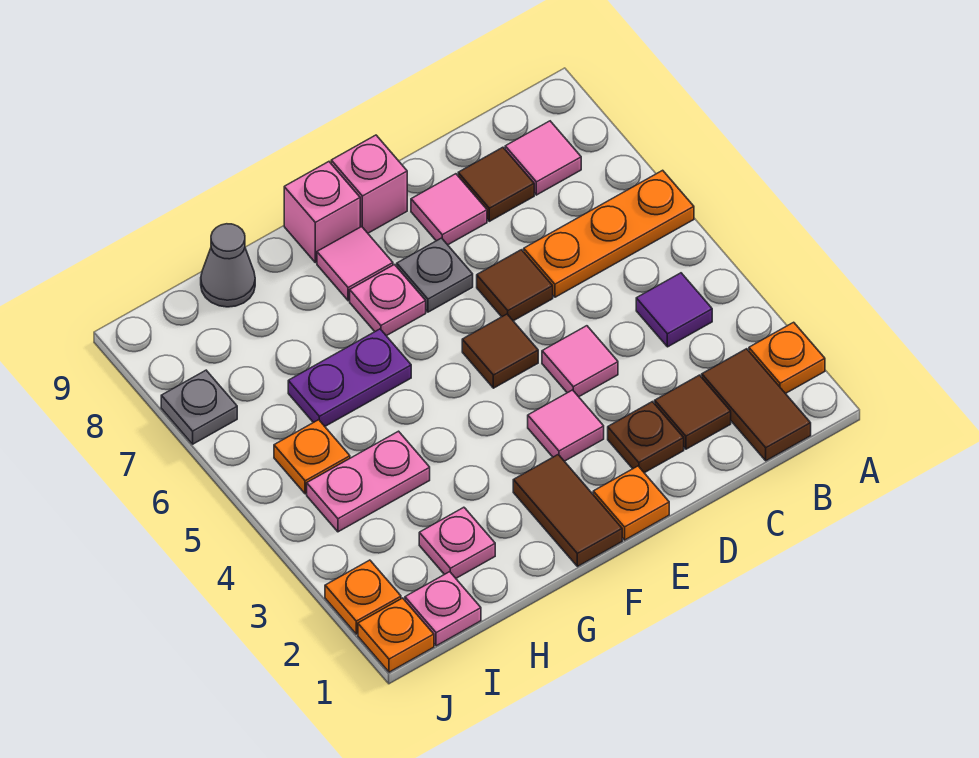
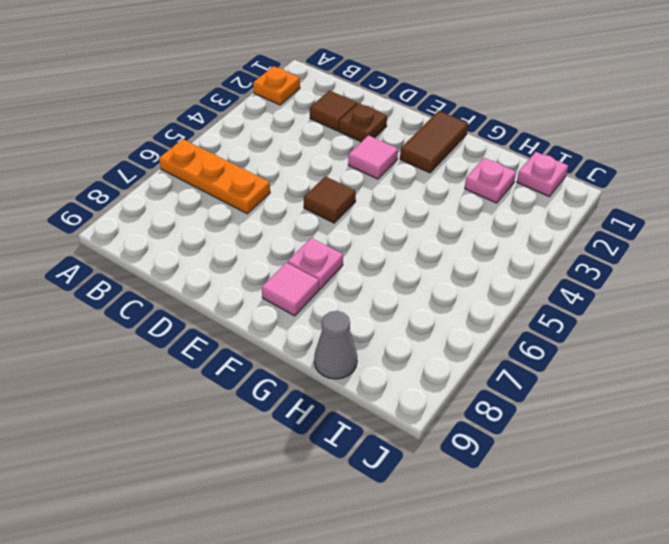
none -> brown tile B1:B2 level 1
none -> purple tile B4 level 1
none -> pink tile B8 level 1

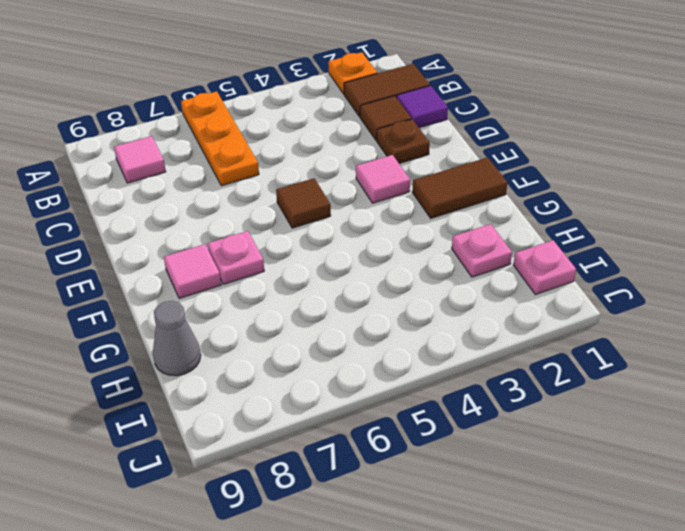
purple tile C1 level 1 -> purple tile B4 level 1
none -> brown tile C8 level 1
none -> pink tile D4 level 1
none -> brown tile D6 level 1

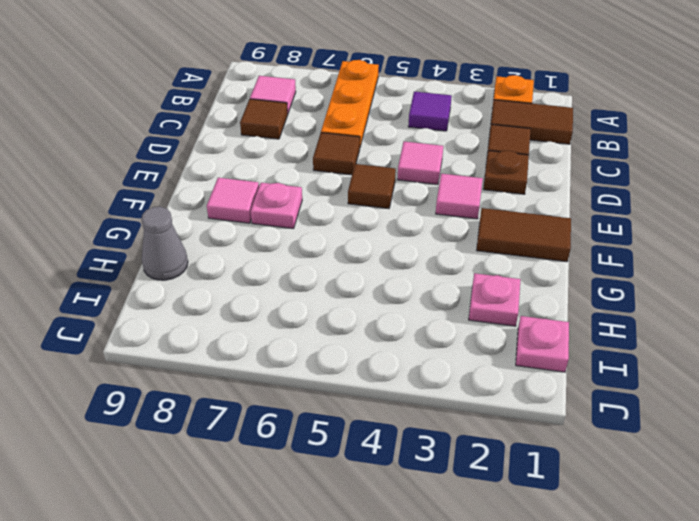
none -> pink tile D8 level 1
none -> orange plate E1 level 1
none -> grey plate E7 level 1

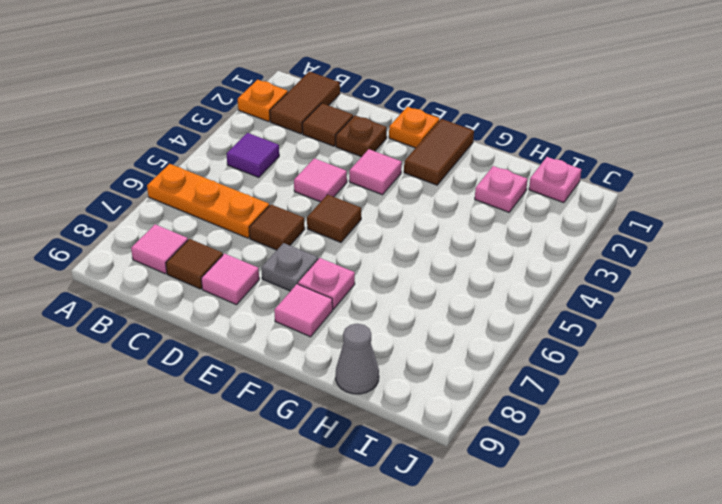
none -> pink brick E9 level 1
none -> pink brick F9 level 1
none -> purple plate G6:H6 level 1

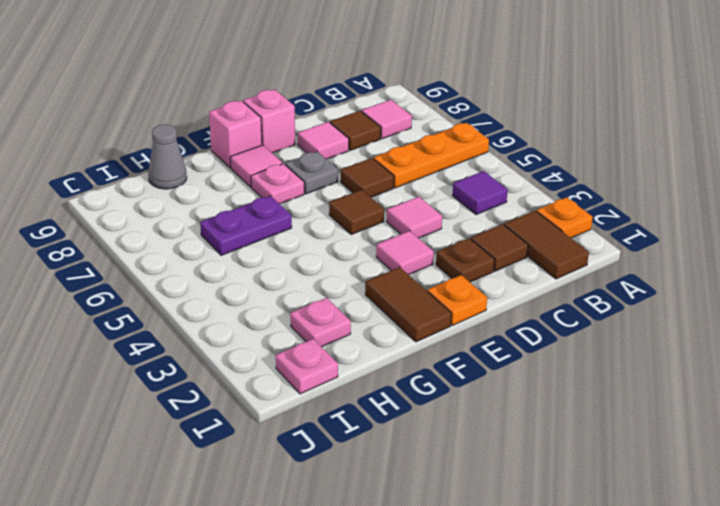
none -> pink plate H4:I4 level 1
none -> orange plate I5 level 1
none -> orange plate J1 level 1

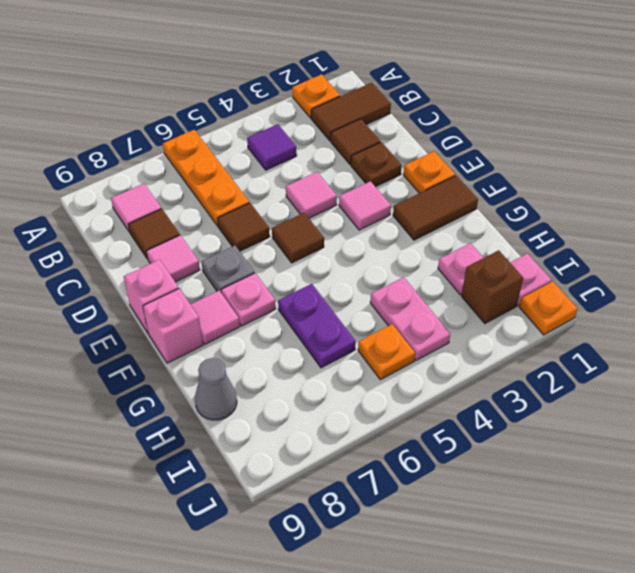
brown brick I2 level 1 -> none
none -> orange plate J2 level 1
none -> grey plate J7 level 1

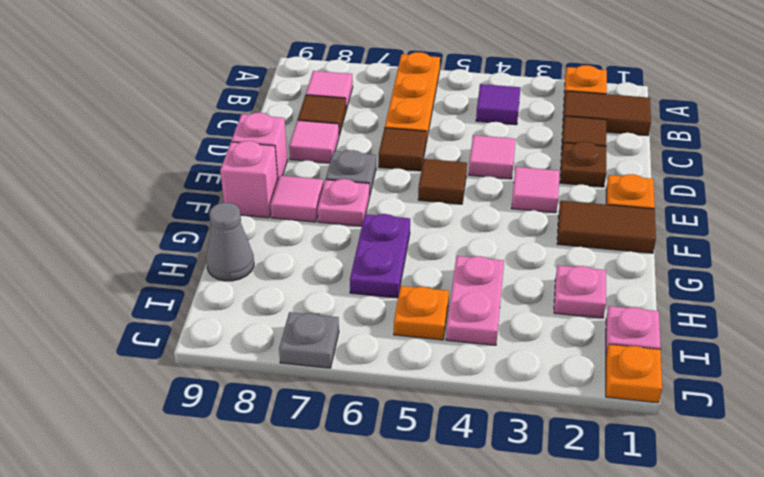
none -> orange plate J2 level 1

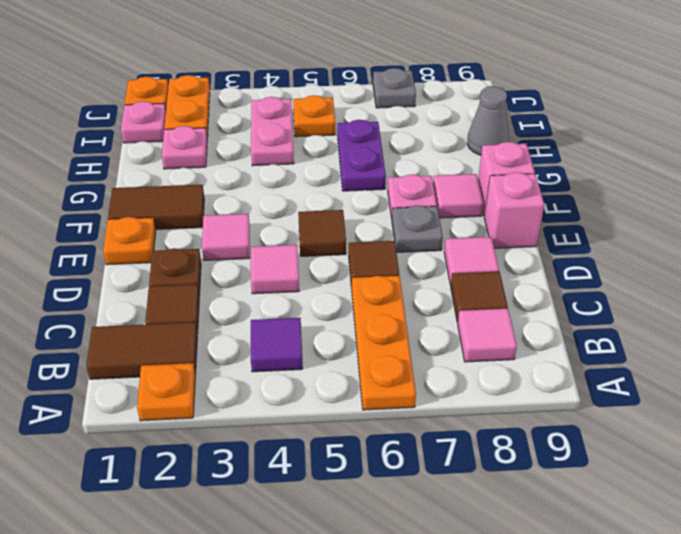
orange plate I2:J2 level 1 -> orange plate J2 level 1

